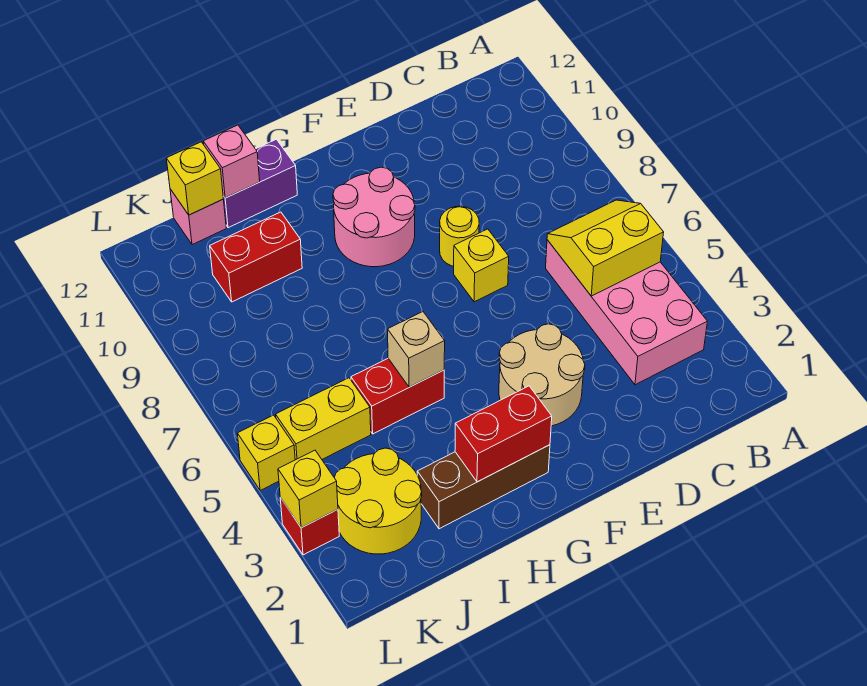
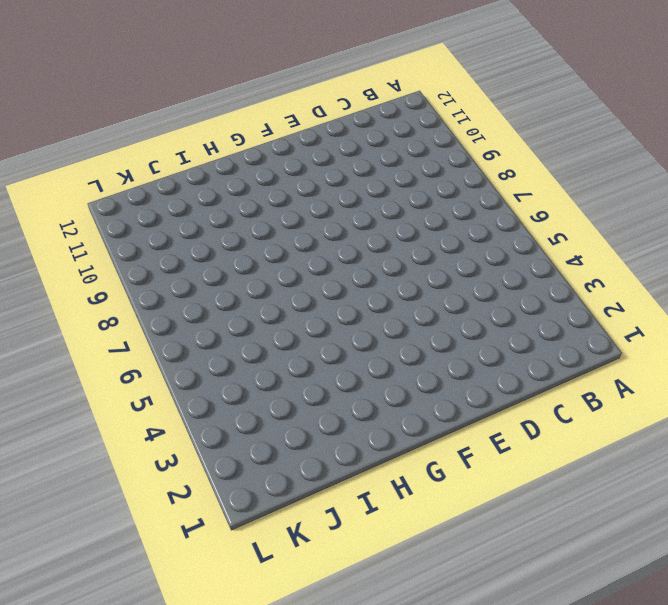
none -> pink brick B3:C6 level 1
none -> tan round brick E3:F4 level 1
none -> yellow brick E7 level 1

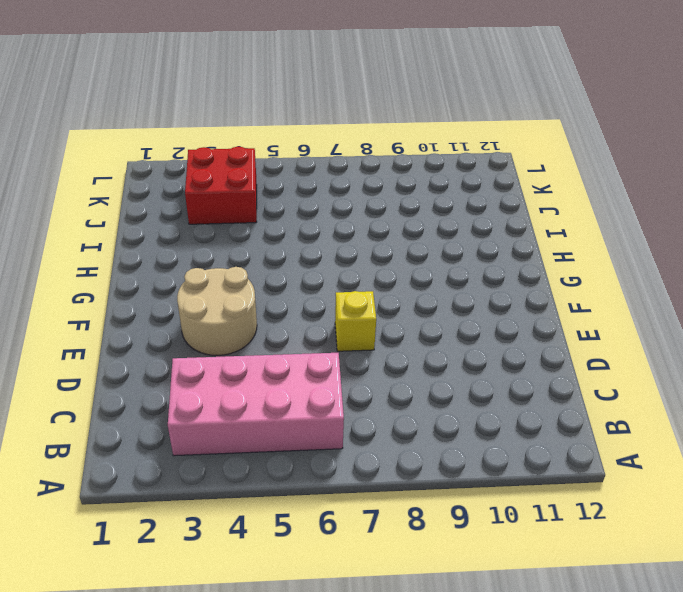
red brick J3:K4 level 1 -> yellow round brick J2:K3 level 1
none -> yellow round brick E8 level 1
none -> pink round brick F9:G10 level 1
none -> brown brick G2:I2 level 1

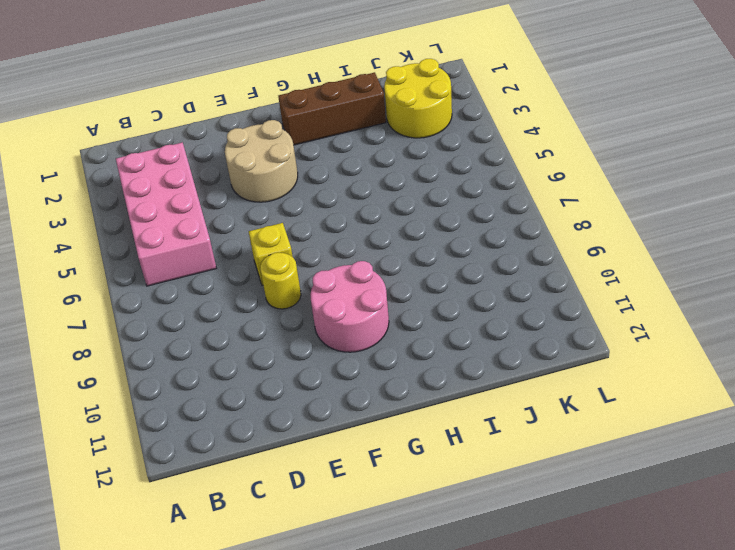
none -> red brick H5:I5 level 1
none -> purple brick H12:I12 level 1
none -> red brick I10:J10 level 1

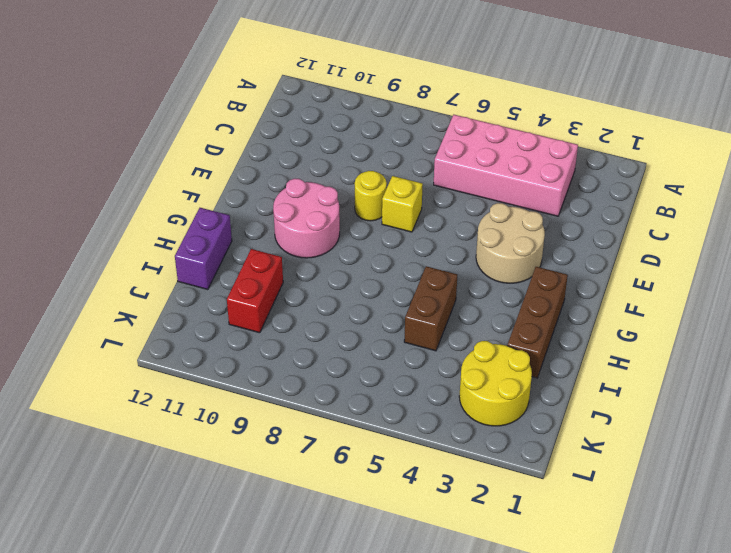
brown brick H5:I5 level 1 -> red brick H5:I5 level 1
none -> yellow brick J5:K5 level 1
none -> pink brick J12 level 1
none -> red brick L3 level 1

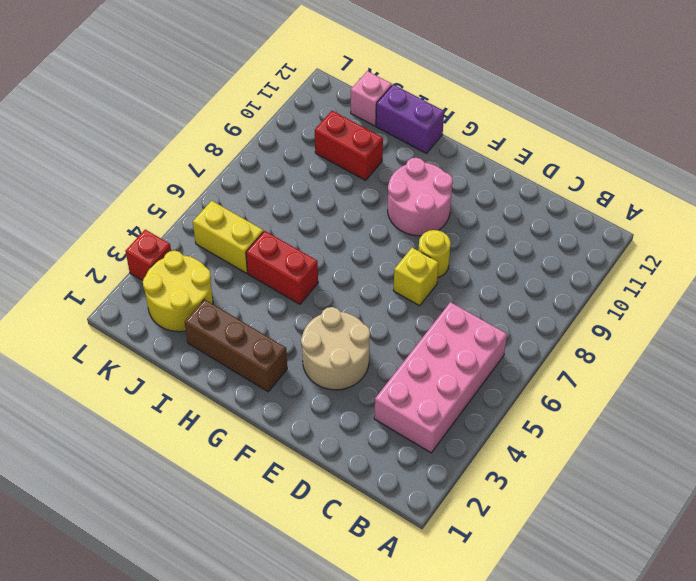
none -> yellow brick L5 level 1
none -> yellow slope B5:C6 level 2 top 5
none -> red brick G2:H2 level 2

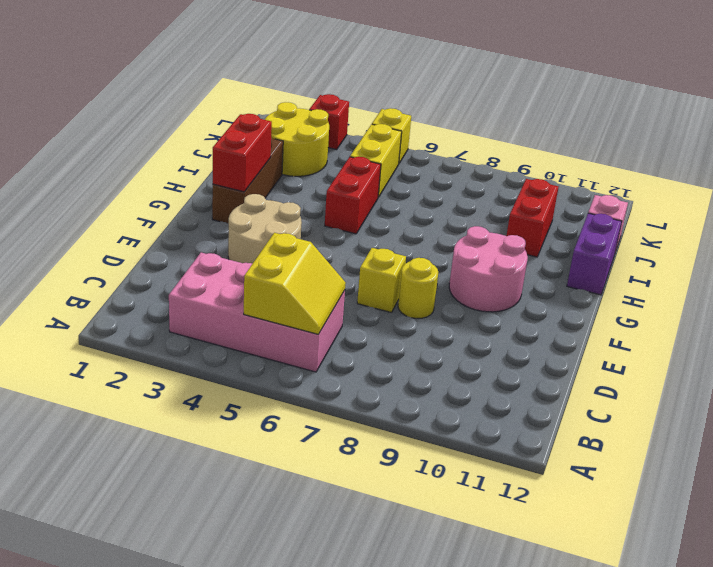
none -> tan brick H5 level 2
none -> pink brick I12 level 2
none -> yellow brick J12 level 2

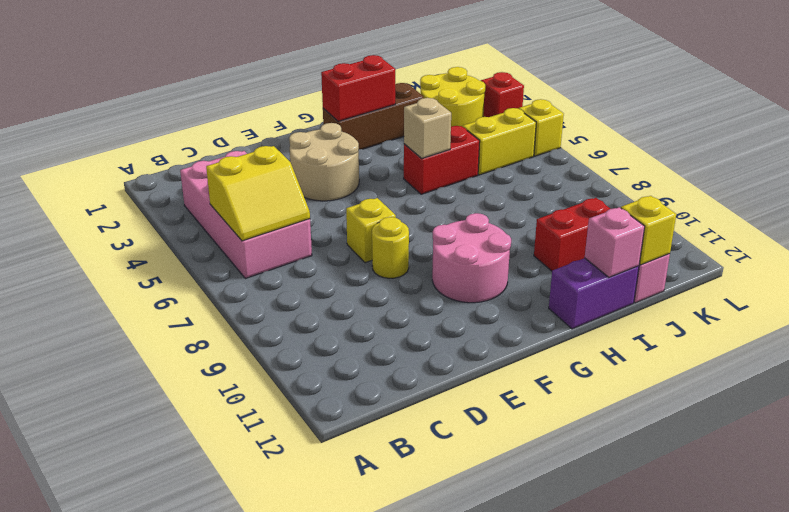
none -> yellow brick L3 level 2

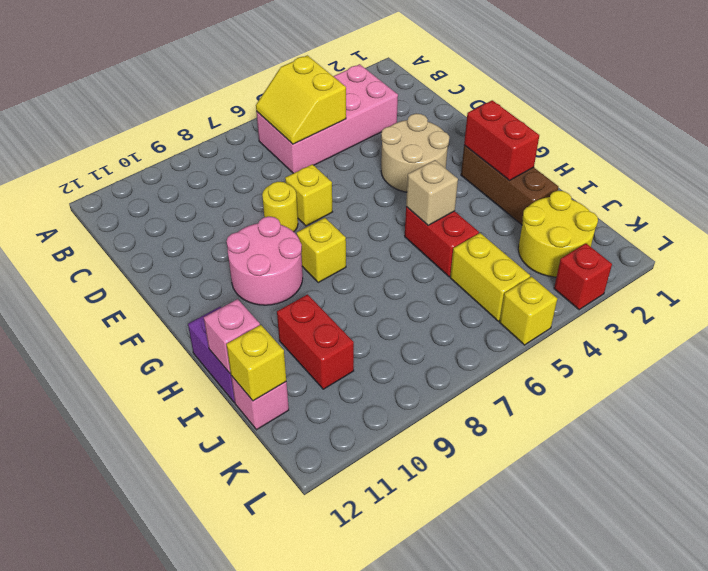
yellow brick G8 level 1 -> yellow brick L3 level 2

